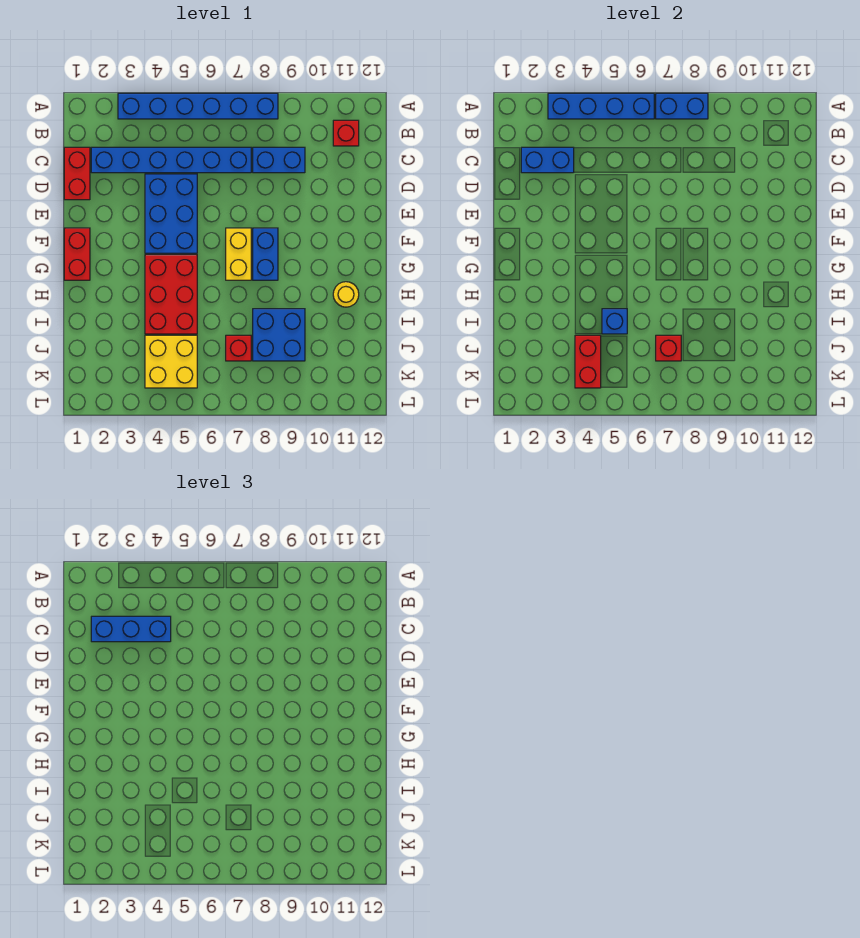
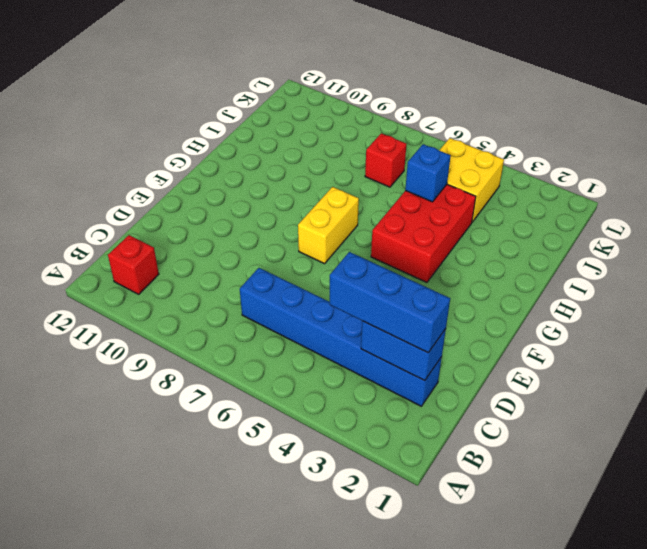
none -> blue brick A3:A8 level 1
none -> red brick C1:D1 level 1
none -> blue brick C8:C9 level 1

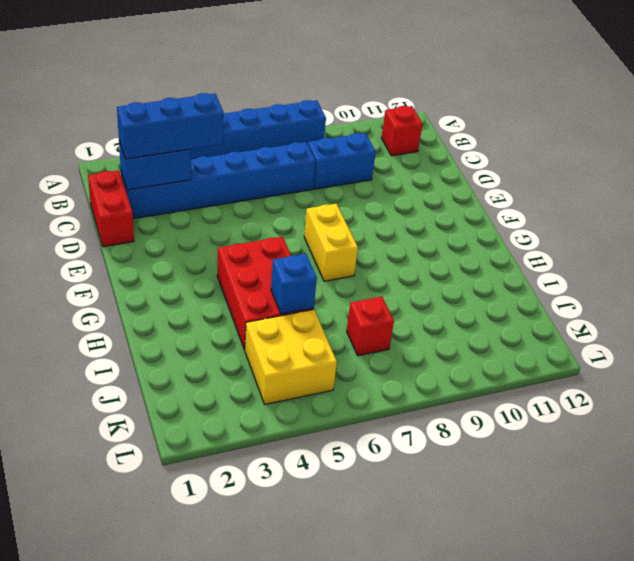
none -> blue brick D4:F5 level 1
none -> red brick F1:G1 level 1
none -> blue brick F8:G8 level 1

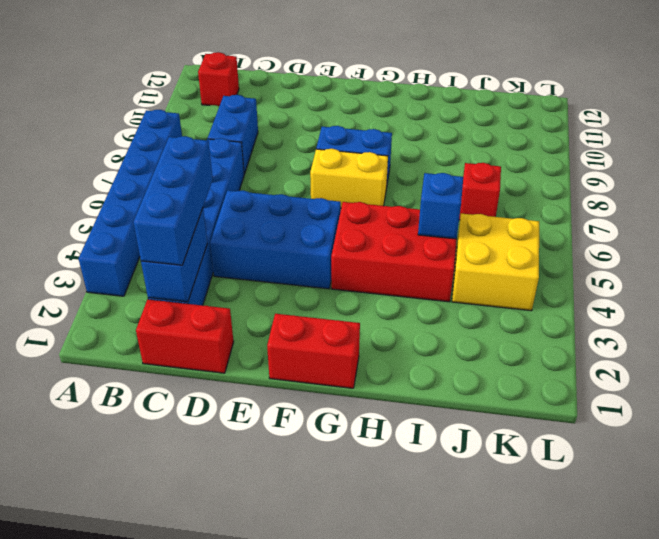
none -> yellow round brick H11 level 1
none -> blue brick I8:J9 level 1
none -> blue brick A3:A6 level 2

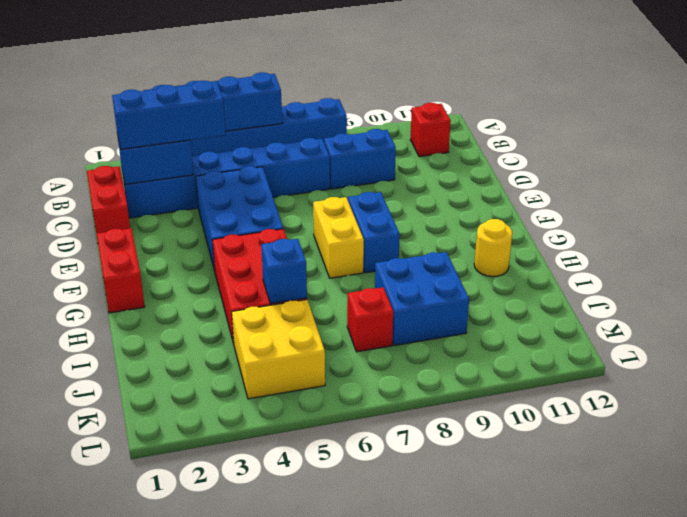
none -> blue brick A7:A8 level 2
none -> red brick J4:K4 level 2
none -> red brick J7 level 2

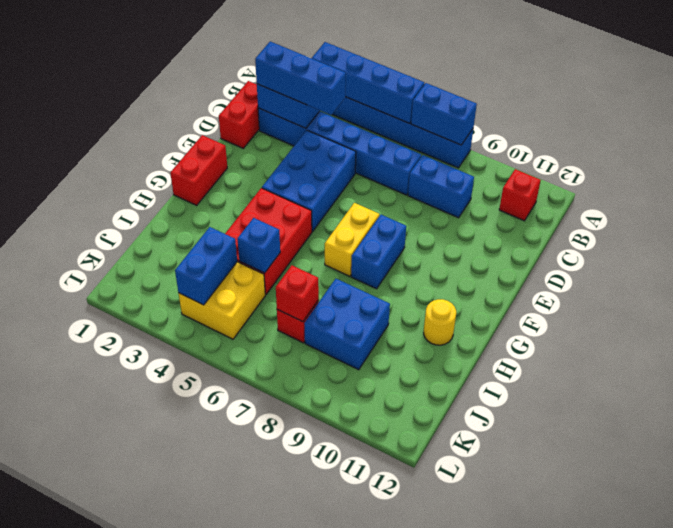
blue brick J4:K4 level 2 -> red brick J4:K4 level 2

